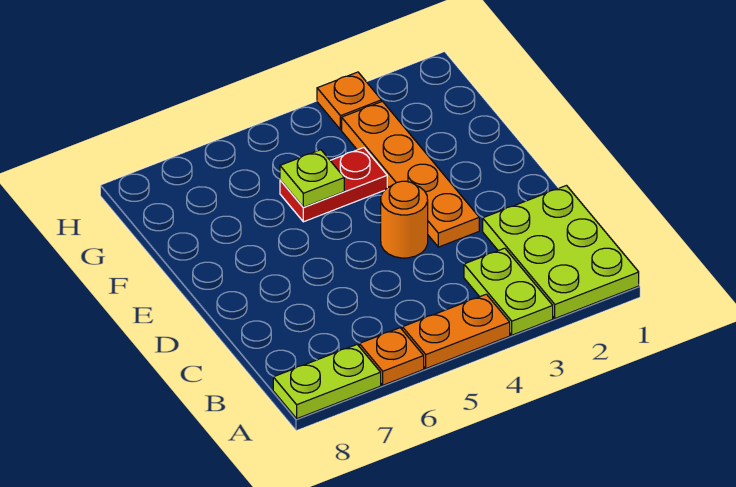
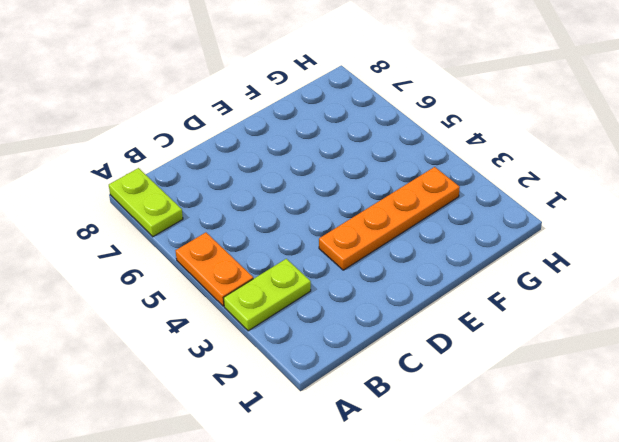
none -> lime plate A1:C2 level 1
none -> orange plate A6 level 1

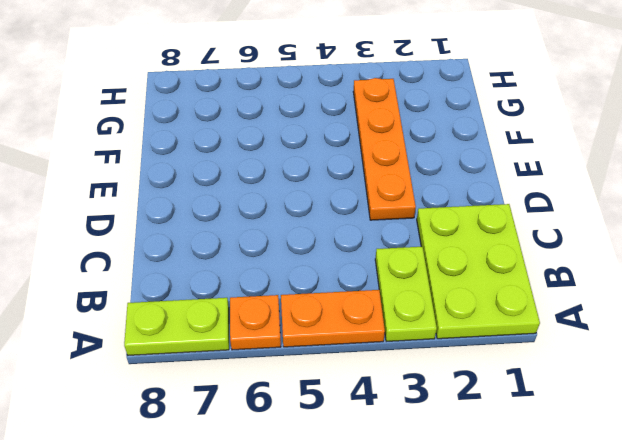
none -> orange round brick D4 level 1
none -> red plate F4:F5 level 1

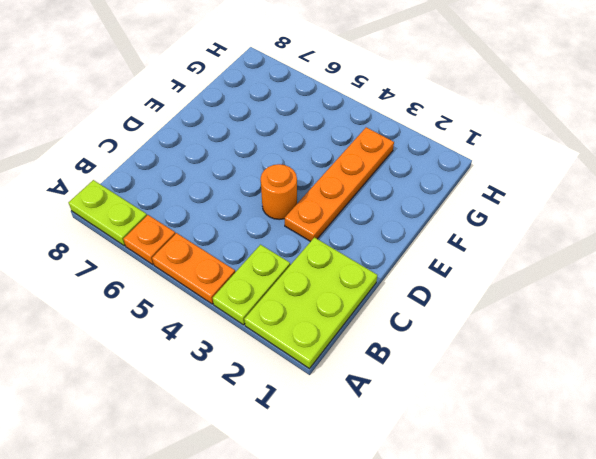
none -> red plate F4:F5 level 1
none -> orange plate H3 level 1

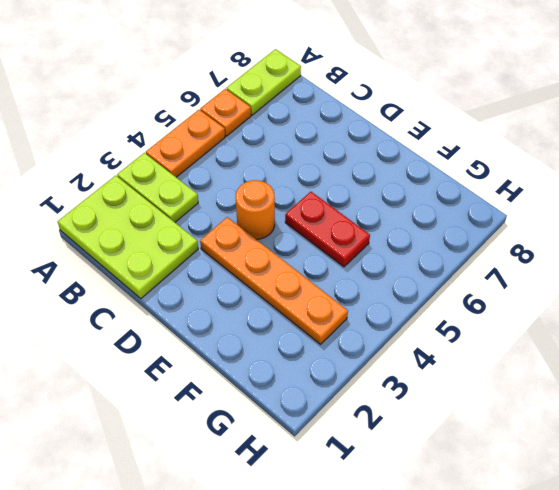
red plate E5:F5 level 1 -> red plate F4:F5 level 1
none -> orange plate H3 level 1
none -> lime plate F5 level 2

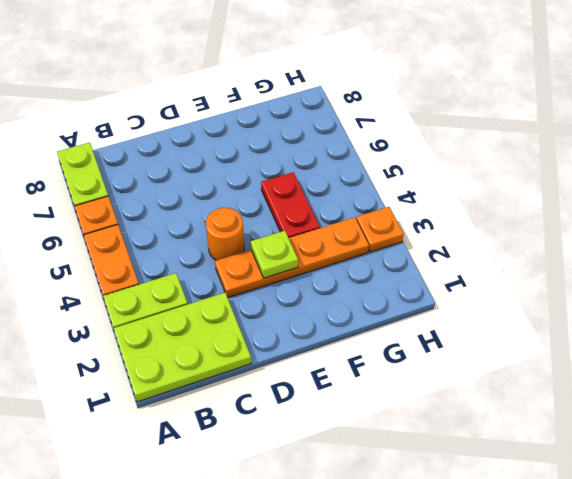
lime plate E3 level 2 -> lime plate F5 level 2

